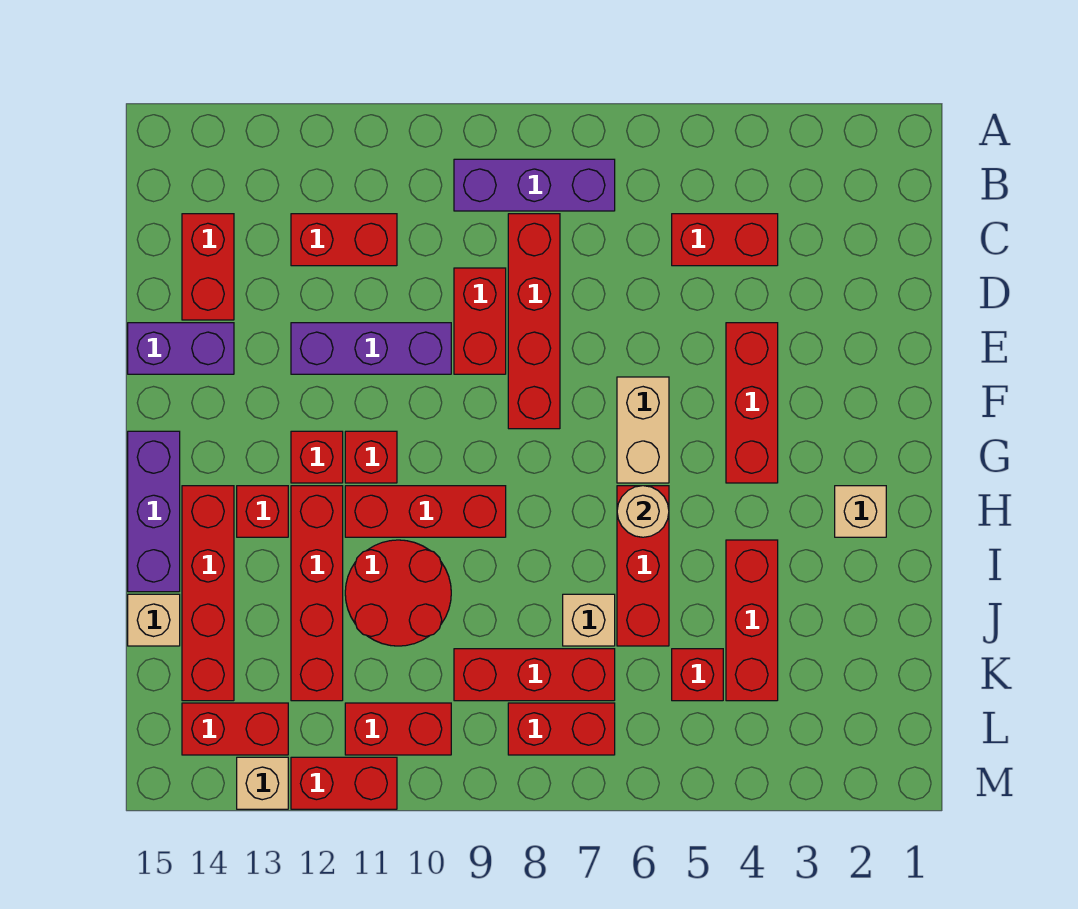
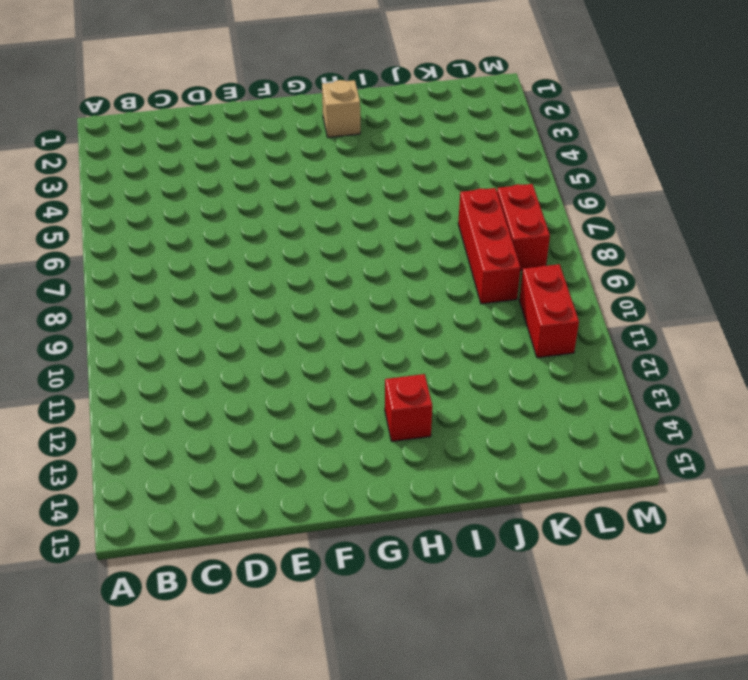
none -> purple brick B7:B9 level 1
none -> red brick C4:C5 level 1
none -> red brick C8:F8 level 1
none -> red brick C11:C12 level 1

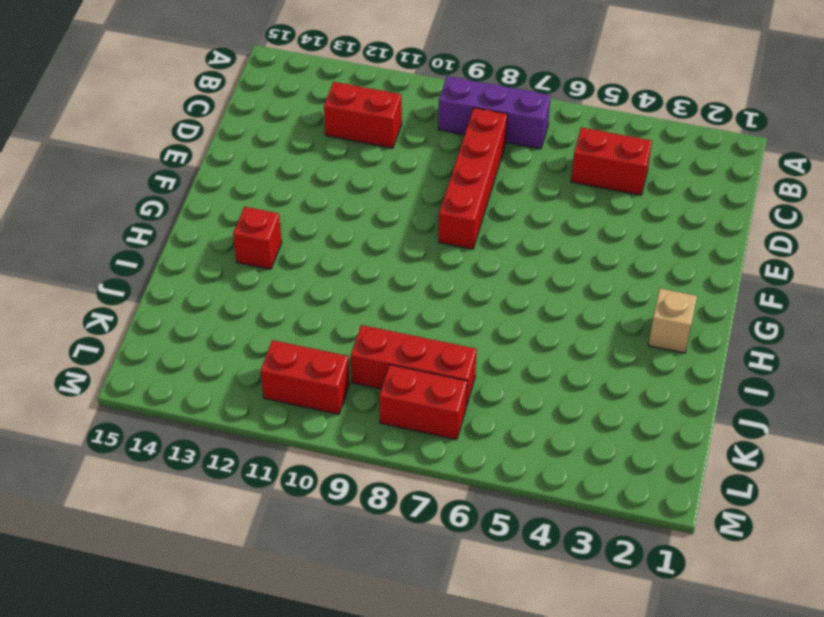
none -> red brick C14:D14 level 1
none -> red brick D9:E9 level 1
none -> red brick E4:G4 level 1
none -> purple brick E10:E12 level 1

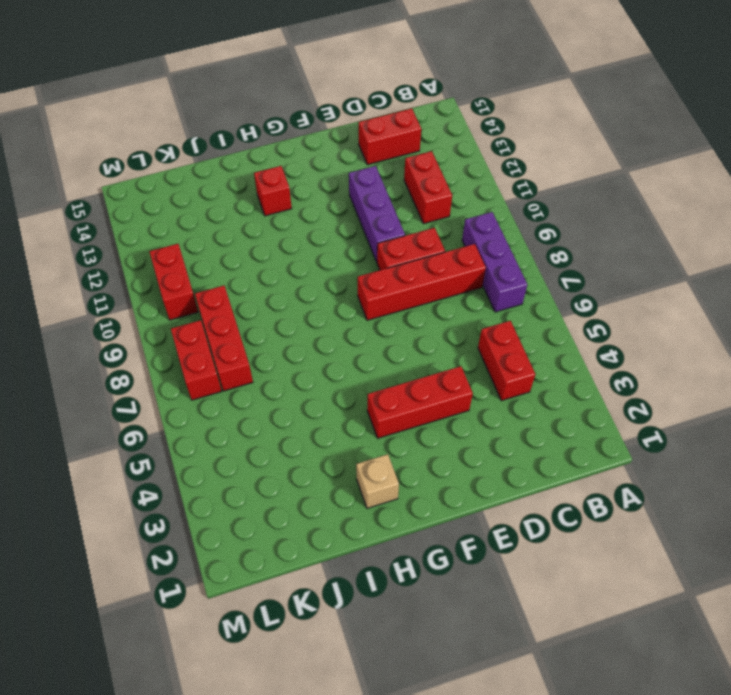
none -> purple brick E14:E15 level 1
none -> tan brick F6:G6 level 1
none -> red brick G11 level 1
none -> red brick G12 level 1

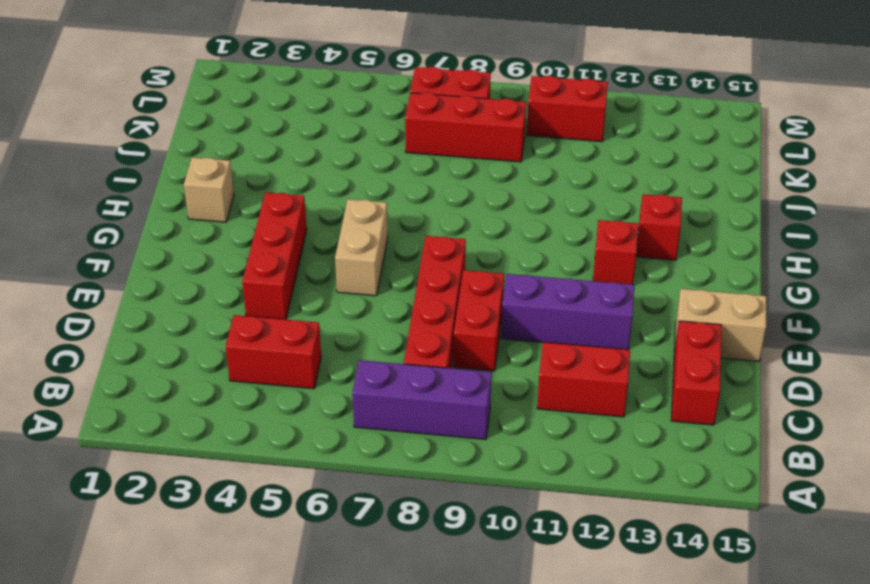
tan brick E14:E15 level 1 -> purple brick E14:E15 level 1
none -> red brick G11 level 1
none -> purple brick G15:I15 level 1
none -> red brick H6:J6 level 1
none -> red brick H9:H11 level 1

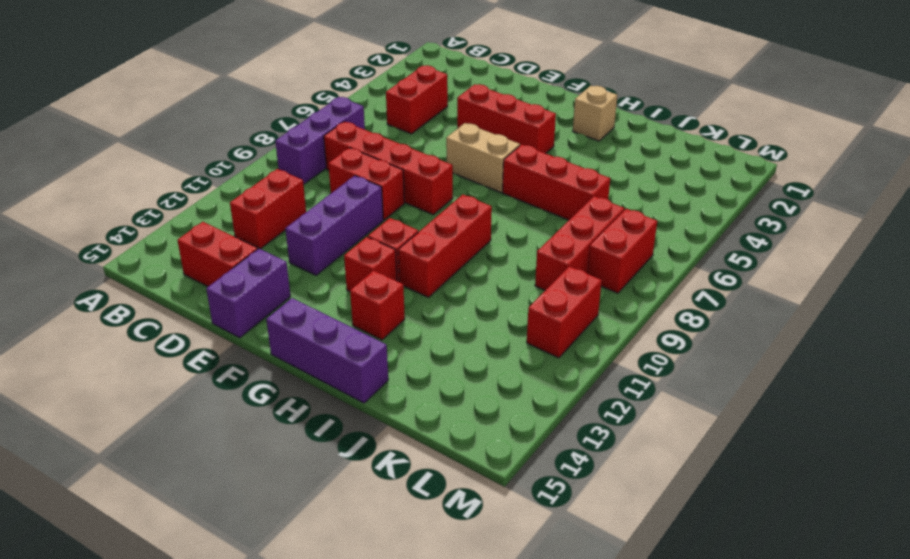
none -> red brick H12:K12 level 1
none -> red brick H14:K14 level 1
none -> red brick I4:K4 level 1
none -> red round brick I10:J11 level 1

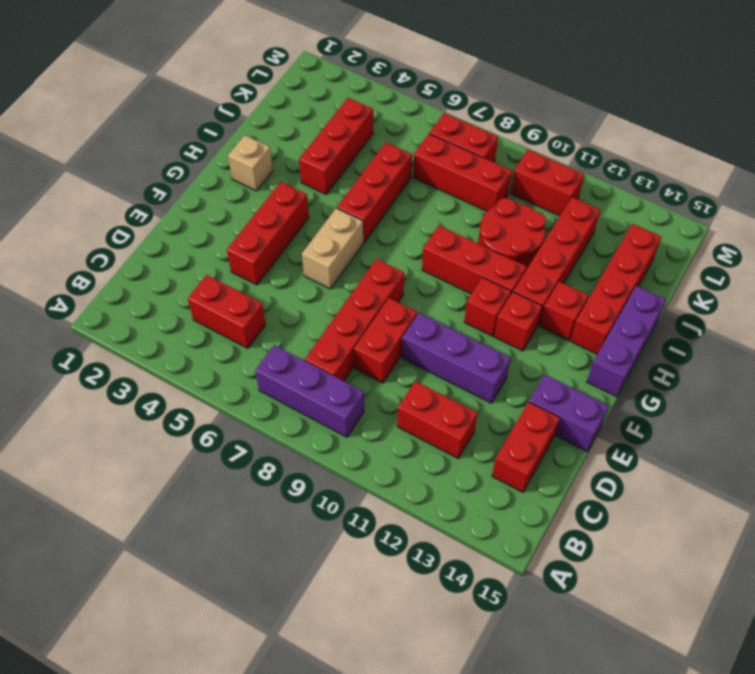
none -> tan brick J7 level 1
none -> tan brick J15 level 1
none -> red brick K5 level 1
none -> red brick L13:L14 level 1

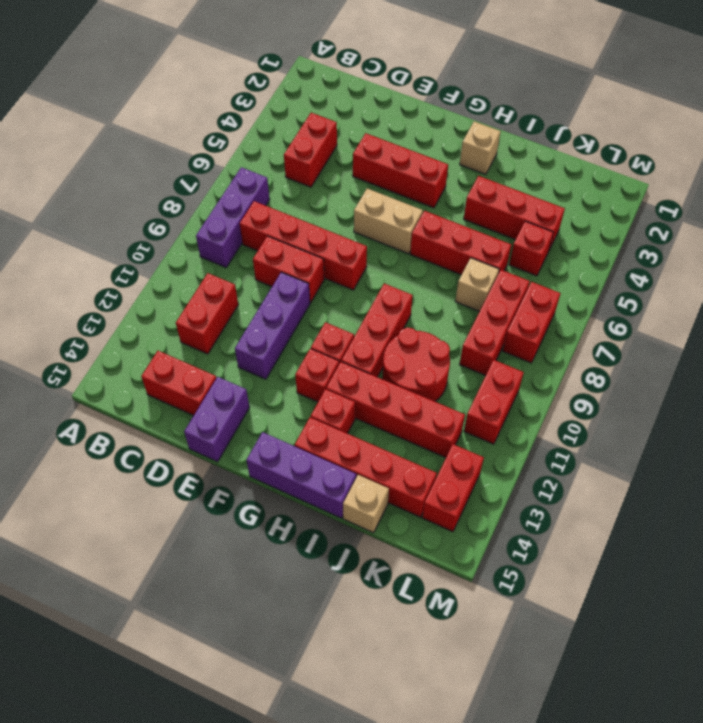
none -> red brick M11:M12 level 1
none -> tan brick M13 level 1
none -> tan round brick H6 level 2

